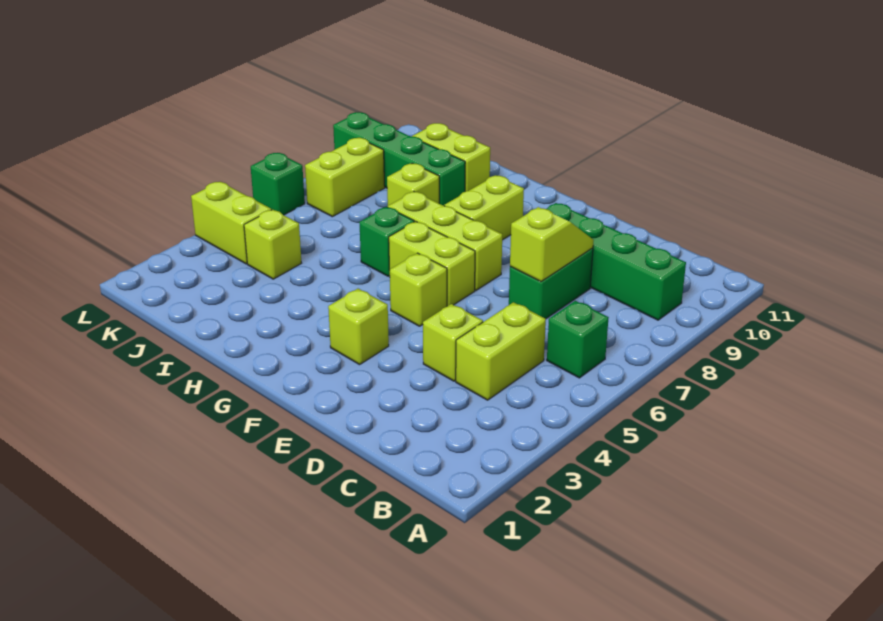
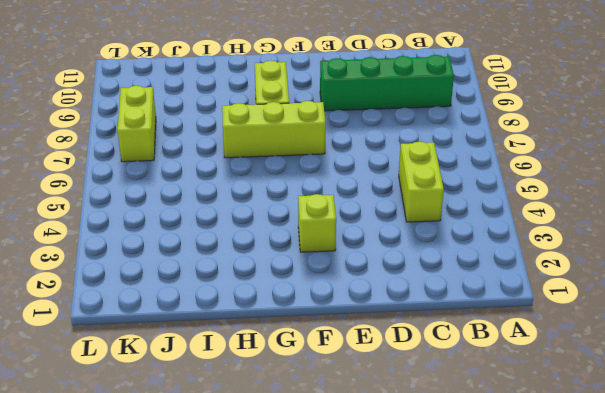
none -> green brick B6 level 1
none -> lime brick D4 level 1
none -> green brick D7:D8 level 1

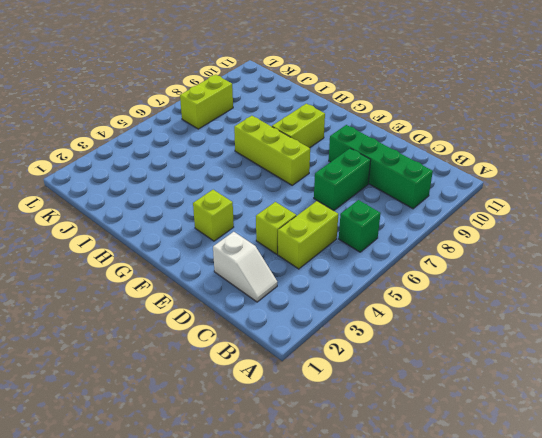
white slope C2:D2 level 1 top D -> none
none -> lime brick F5 level 1
none -> lime brick F6:G6 level 1
none -> green brick H6 level 1

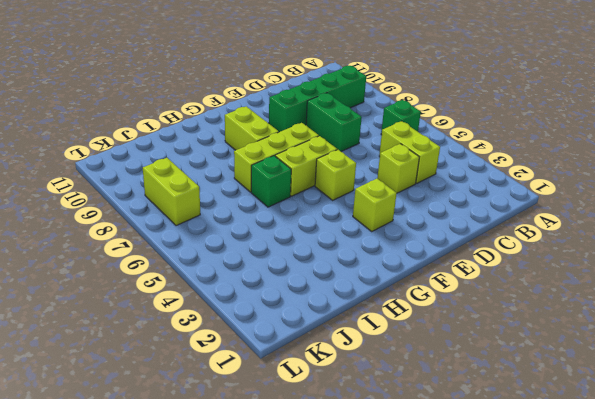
none -> lime brick I8 level 1
none -> green brick I9:L9 level 1
none -> lime brick I10:J10 level 1

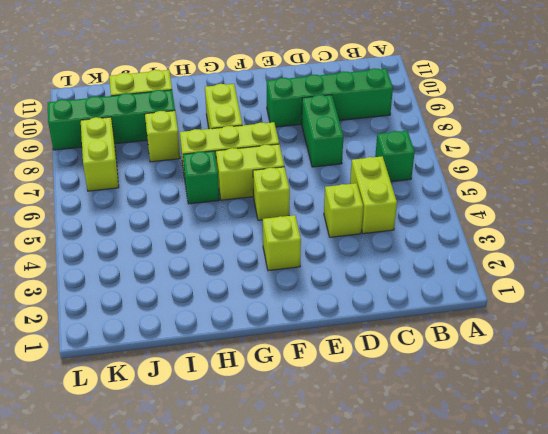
none -> lime brick J4 level 1
none -> lime brick K4:L4 level 1
none -> green brick L6 level 1

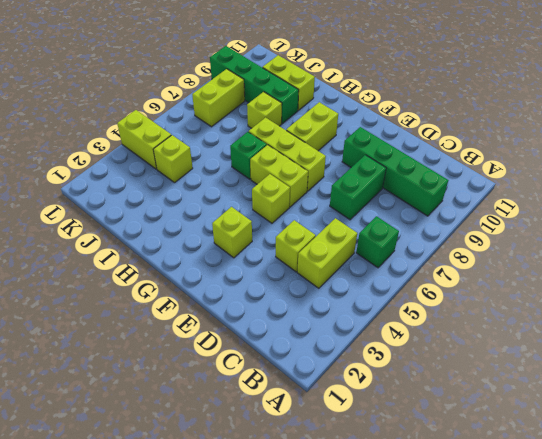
none -> green brick L6 level 1
none -> lime slope D7:D8 level 2 top 7

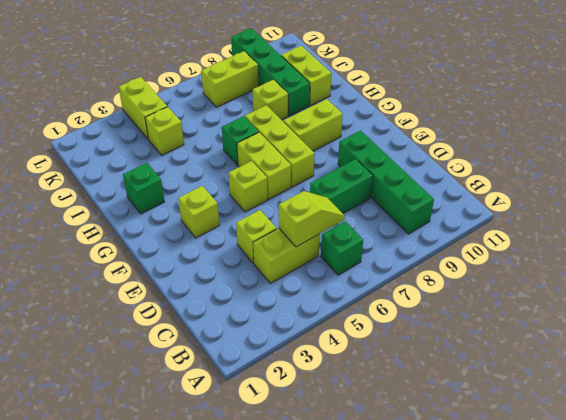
lime slope C5:C6 level 2 top 5 -> lime slope D7:D8 level 2 top 7
green brick H2 level 1 -> green brick L6 level 1

